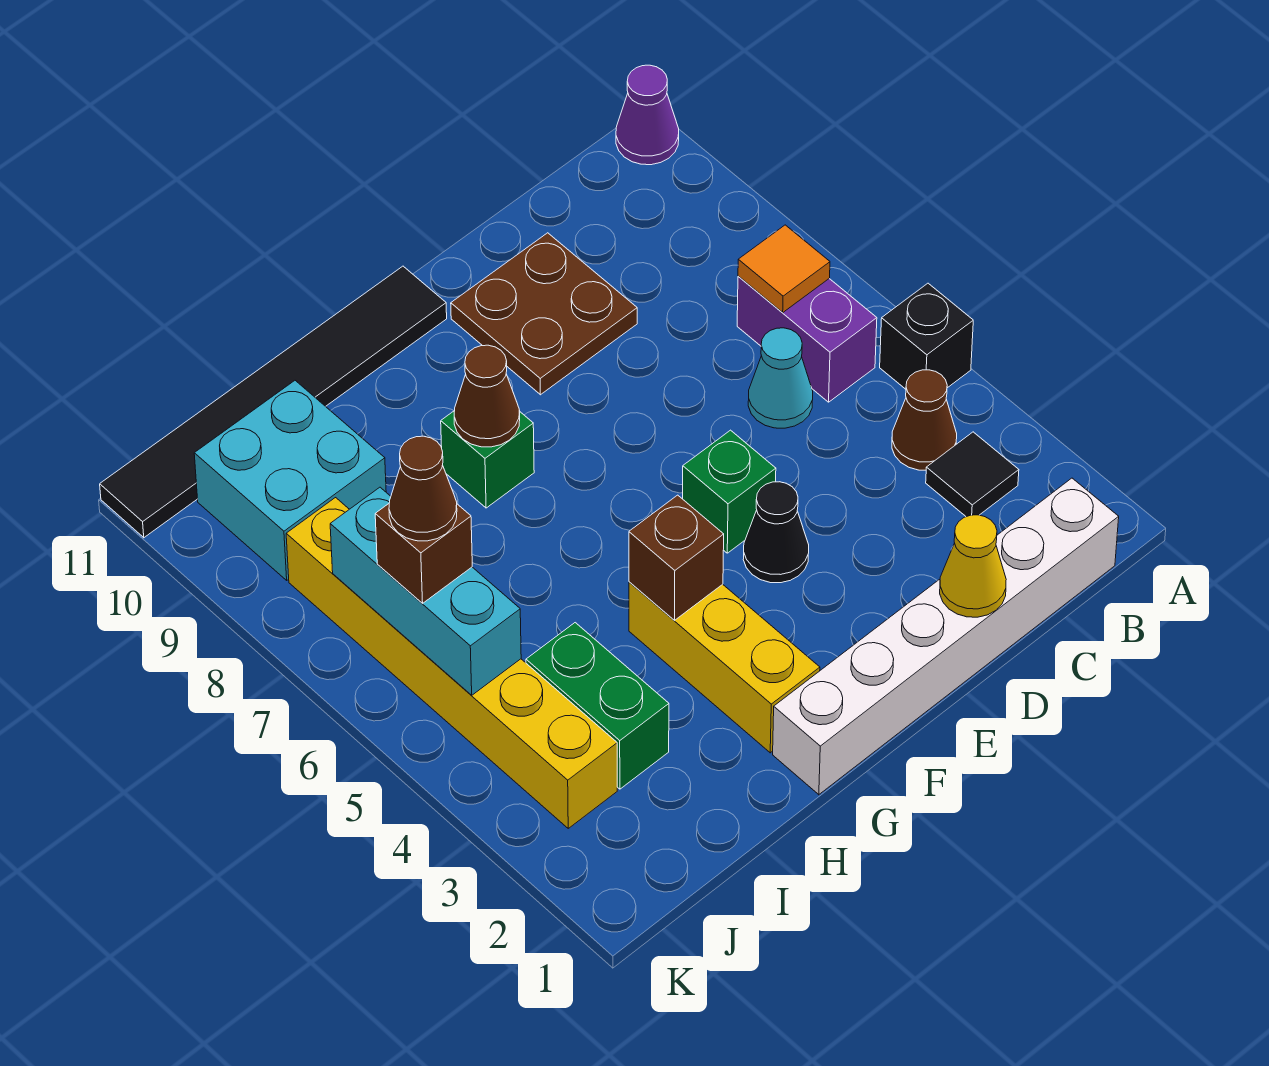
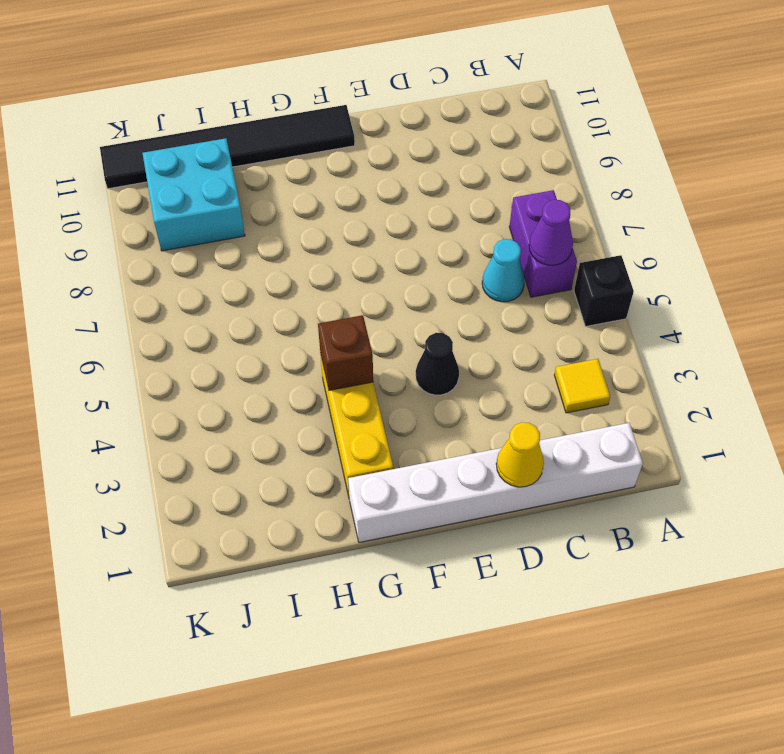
yellow tile B3 level 1 -> black tile B3 level 1
purple cone B6 level 2 -> purple cone A11 level 1
none -> brown cone B4 level 1
none -> brown plate D9:E10 level 1
none -> green brick E5 level 1

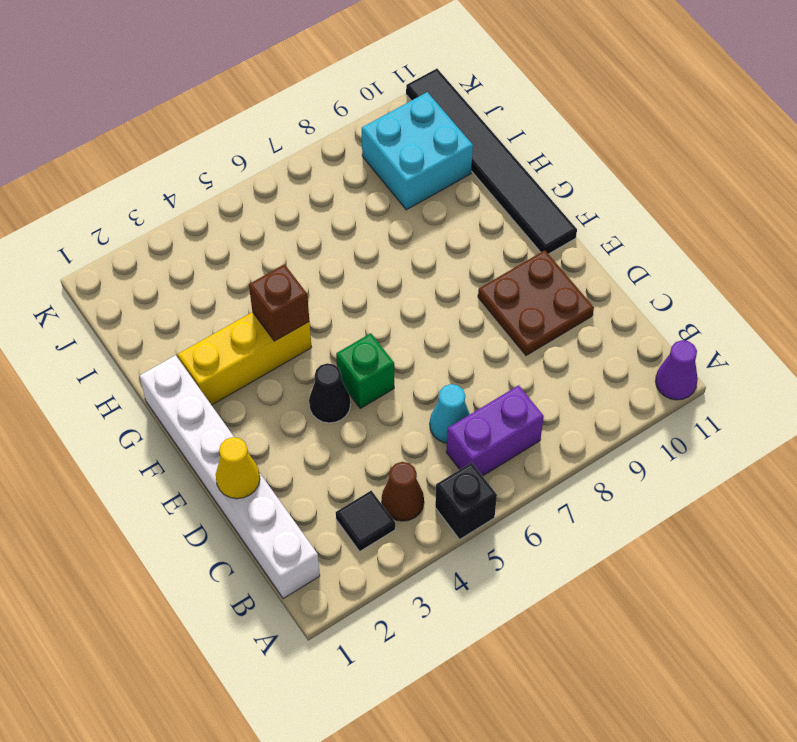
none -> green brick G8 level 1
none -> green brick I3:I4 level 1
none -> yellow brick J3:J8 level 1

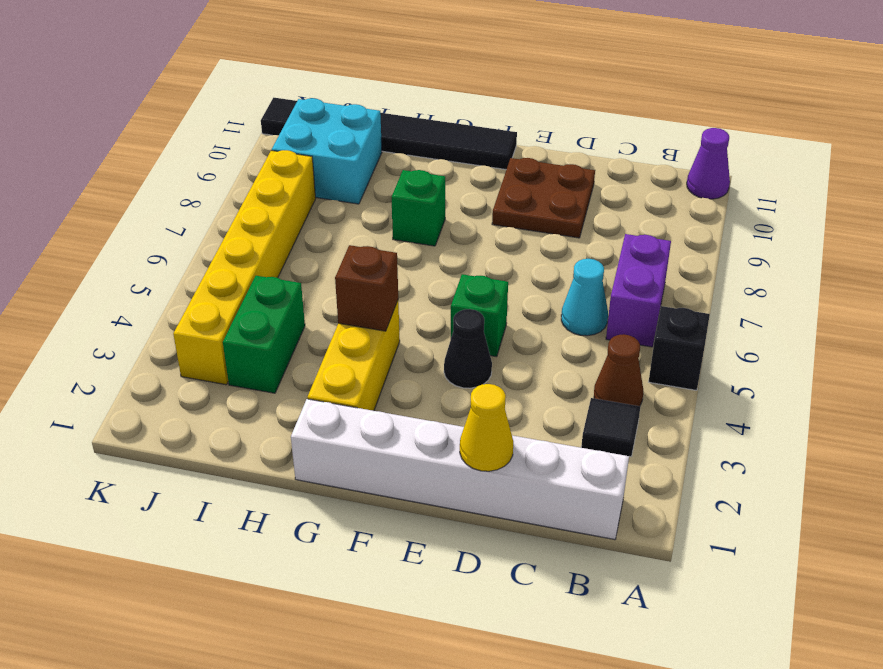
none -> orange tile B7 level 2
none -> brown cone G8 level 2
none -> cyan brick J5:J7 level 2

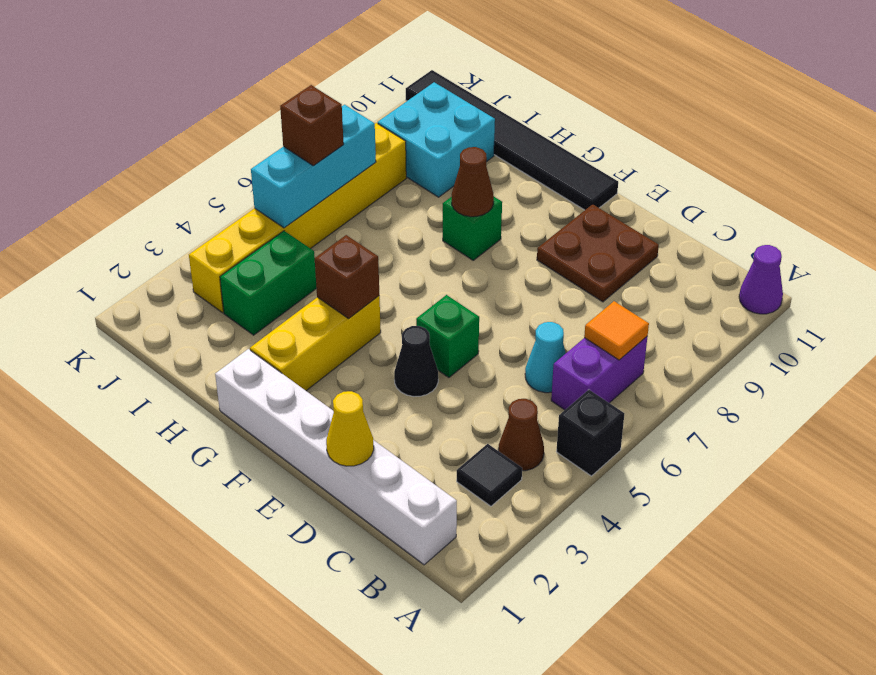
none -> brown cone J6 level 4

